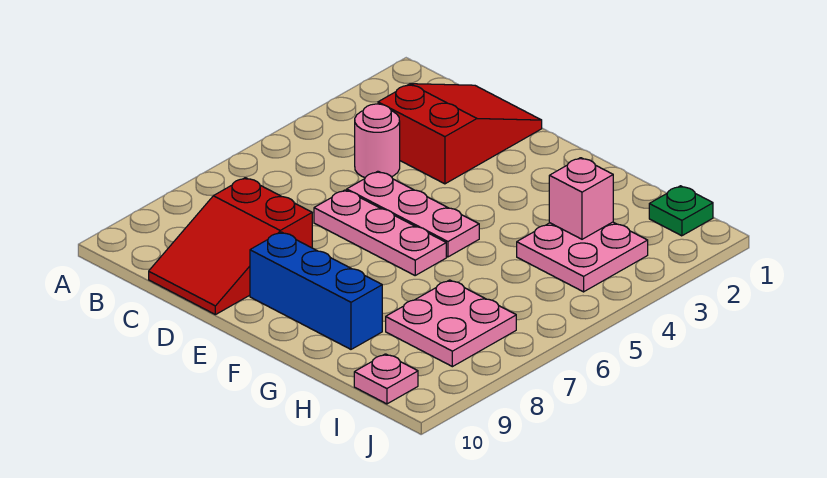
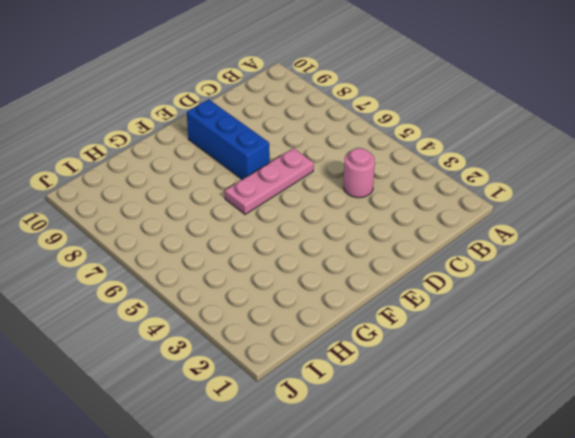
blue brick E7:E9 level 1 -> blue brick E9:G9 level 1
none -> red slope C1:D3 level 1 top 3
none -> red slope C8:D10 level 1 top 8

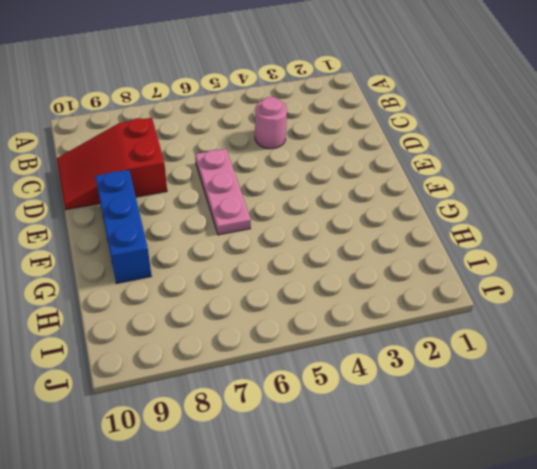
none -> red slope C1:D3 level 1 top 3
none -> pink plate D5:F5 level 1

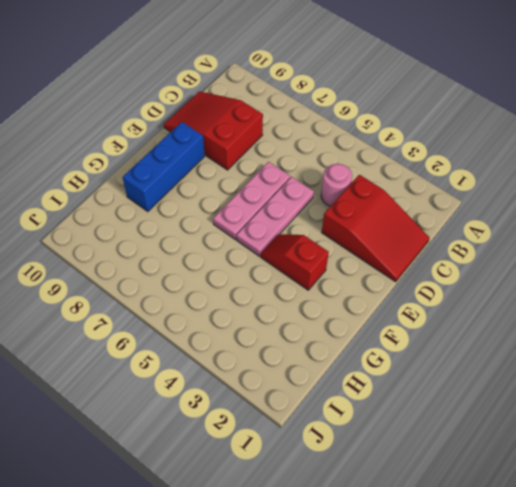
red slope F3:F4 level 1 top 3 -> none
none -> pink plate H3:I4 level 1
none -> pink plate H7:I8 level 1

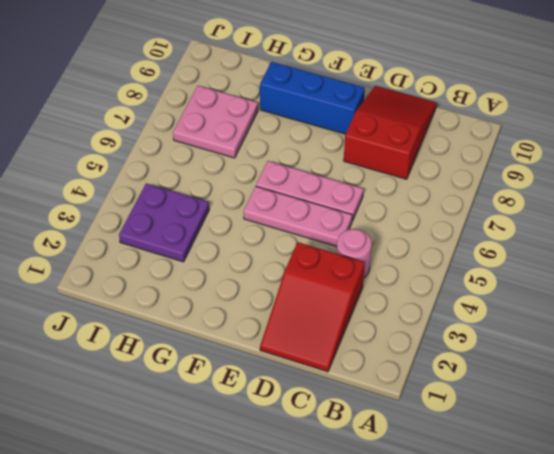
purple plate H3:I4 level 1 -> pink plate H3:I4 level 1
none -> green plate I1 level 1
none -> pink plate I10 level 1

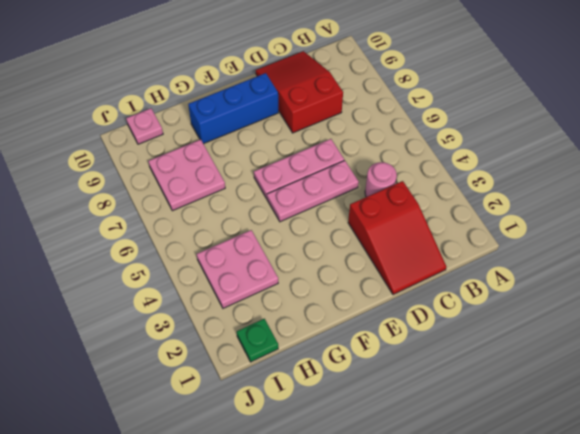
none -> pink brick H3 level 2

